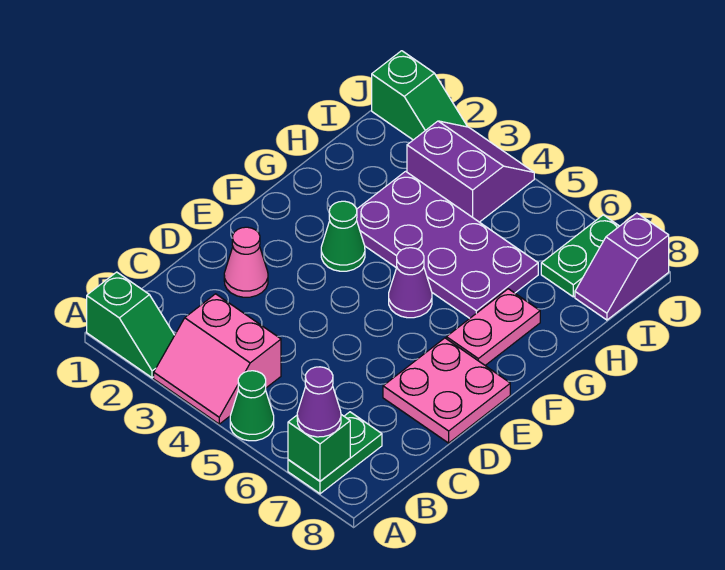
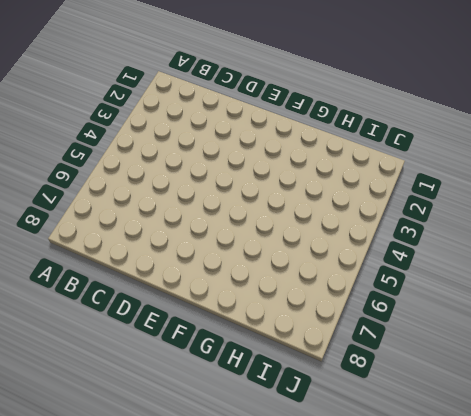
none -> green slope A1:A2 level 1 top 1
none -> pink slope A3:B4 level 1 top B
none -> green cone A5 level 1

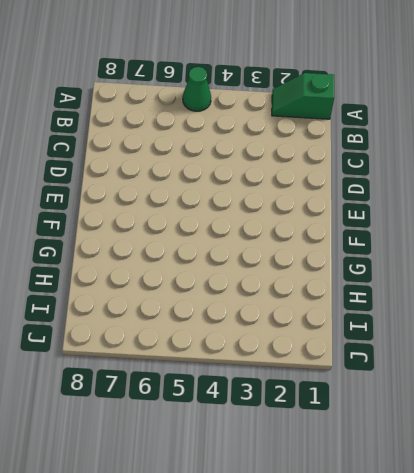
none -> pink slope A3:B4 level 1 top B
none -> green plate A7:B7 level 1
none -> pink cone D2 level 1

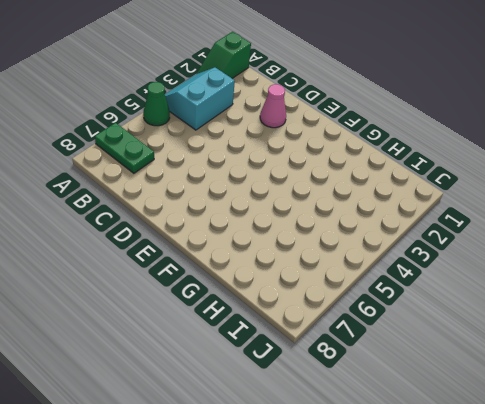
cyan slope A3:B4 level 1 top B -> pink slope A3:B4 level 1 top B
none -> pink plate D7:E8 level 1
none -> green cone F3 level 1
none -> purple cone F5 level 1

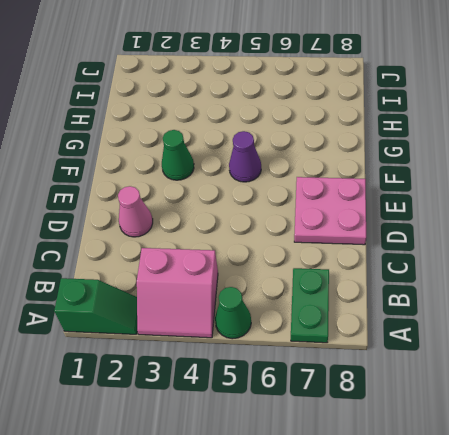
none -> pink plate F7:G7 level 1
none -> purple plate G3:H6 level 1
none -> purple slope I3:J4 level 1 top I

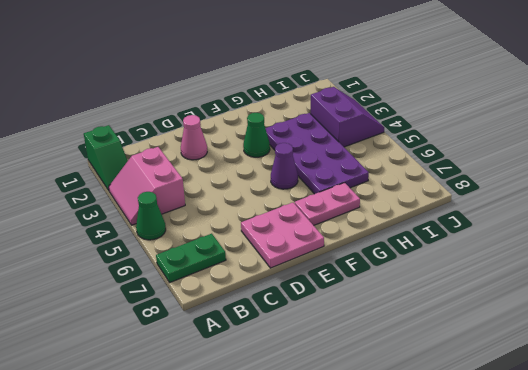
none -> green plate I7:J7 level 1
none -> purple slope I8:J8 level 1 top J
none -> green slope J1:J2 level 1 top 1

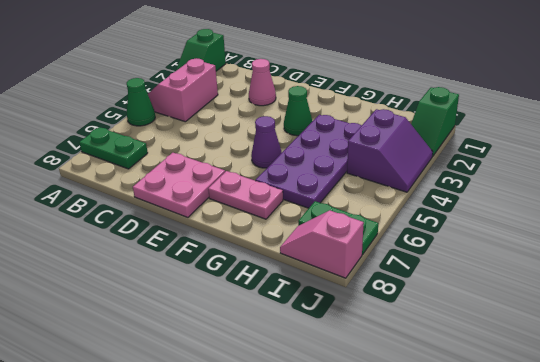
pink slope I8:J8 level 1 top J -> purple slope I8:J8 level 1 top J
none -> green brick A7 level 2
none -> purple cone A7 level 3

